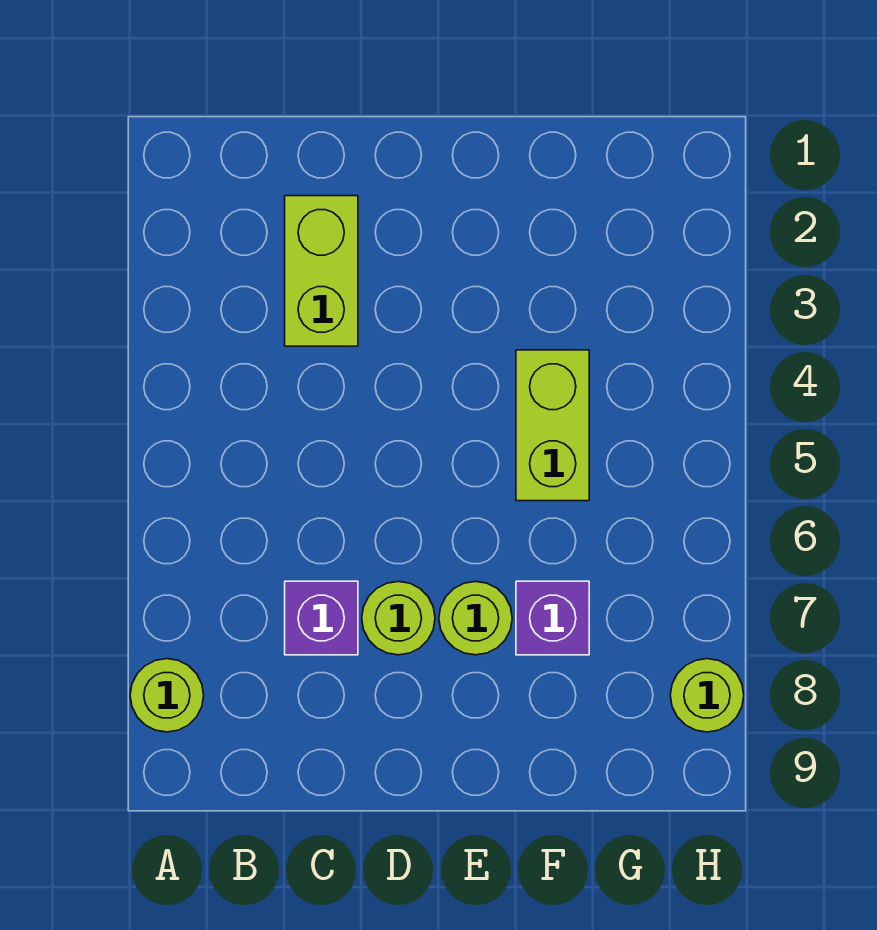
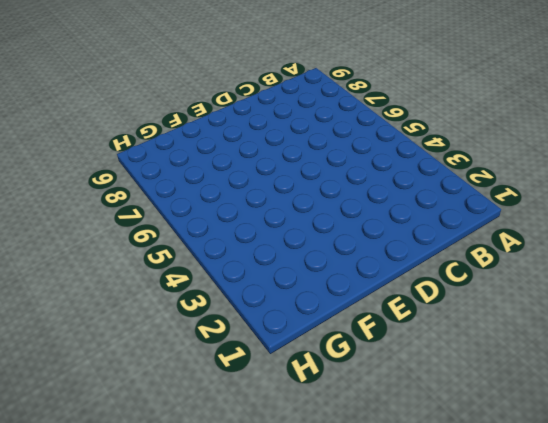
none -> lime round brick A8 level 1
none -> lime brick C2:C3 level 1

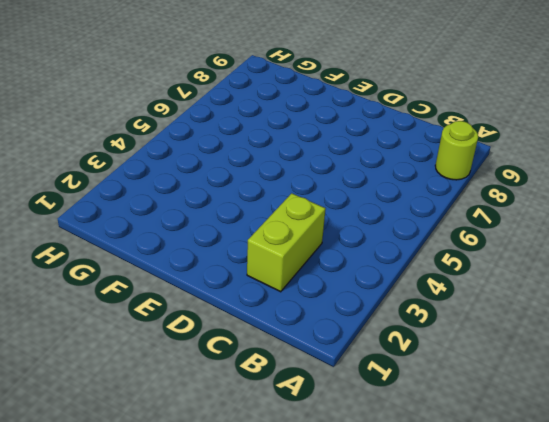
none -> purple brick C7 level 1
none -> lime round brick D7 level 1

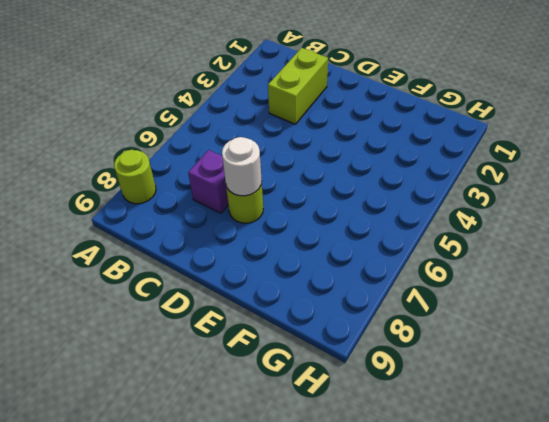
white round brick D7 level 2 -> none
none -> lime round brick E7 level 1
none -> lime brick F4:F5 level 1

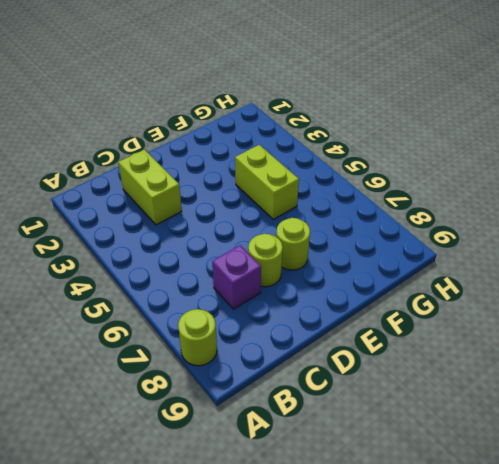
none -> purple brick F7 level 1
none -> lime round brick H8 level 1

